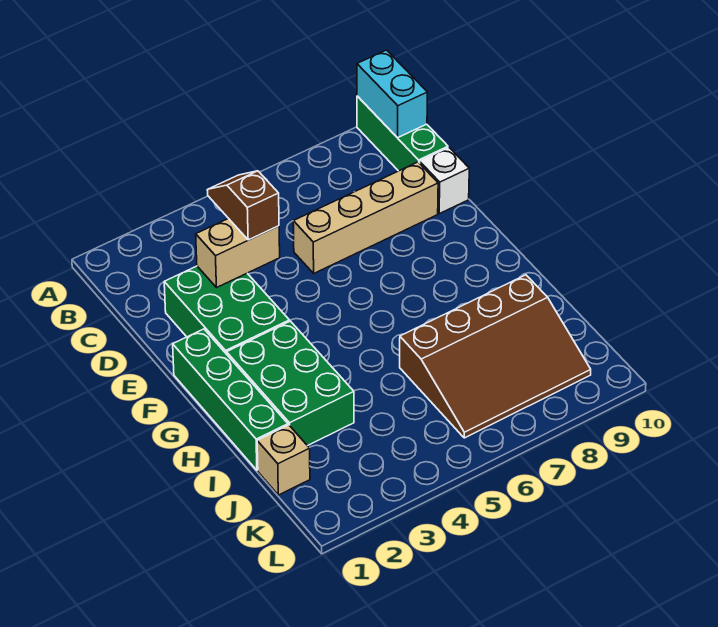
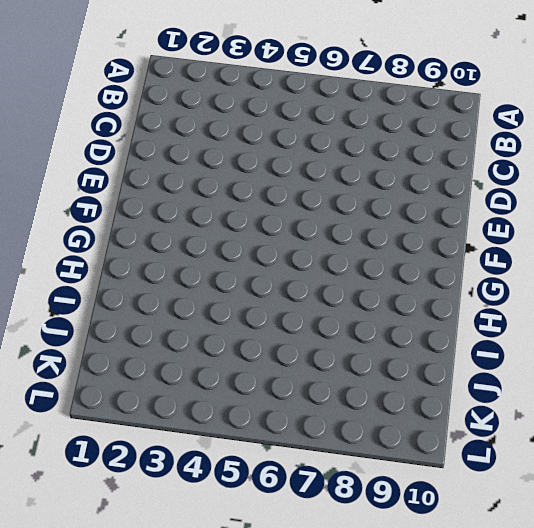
none -> green brick A10:C10 level 1
none -> green brick D2:F3 level 1

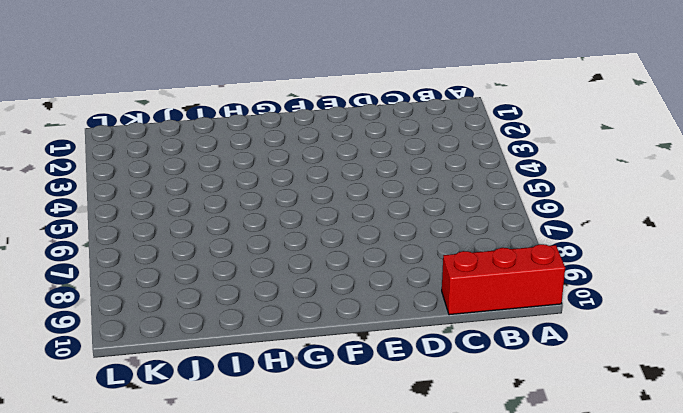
red brick A10:C10 level 1 -> green brick A10:C10 level 1
none -> green brick D2:F3 level 1
none -> tan brick D6:D9 level 1

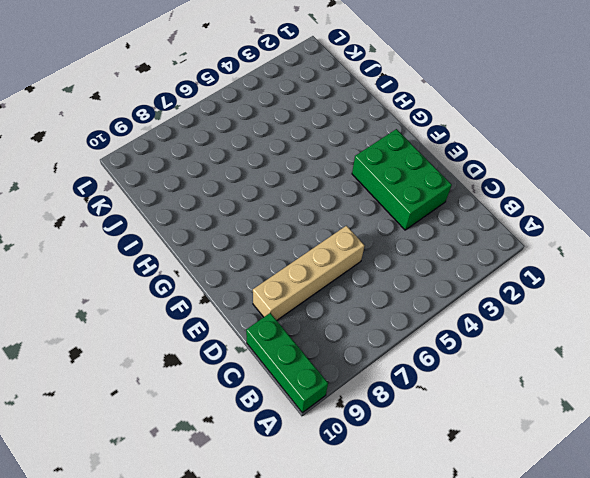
none -> white brick D10 level 1
none -> green brick F1:I1 level 1

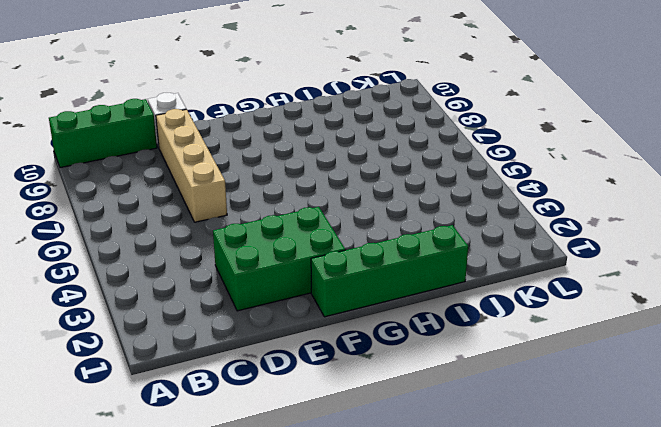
none -> green brick G2:I3 level 1
none -> brown slope I6:K9 level 1 top I

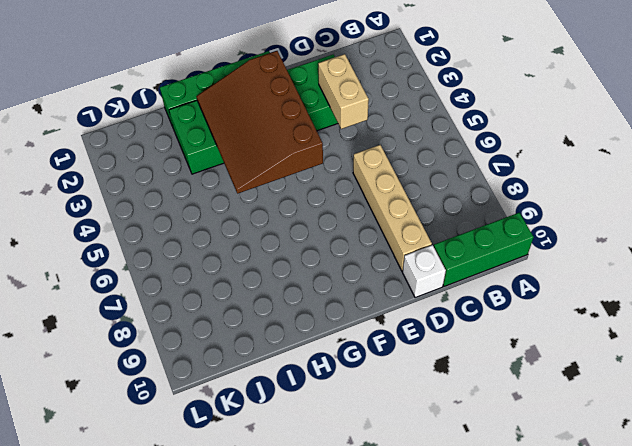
brown slope F2:H5 level 2 top F -> brown slope I6:K9 level 1 top I
none -> tan brick J1 level 1
none -> cyan brick A10:B10 level 2

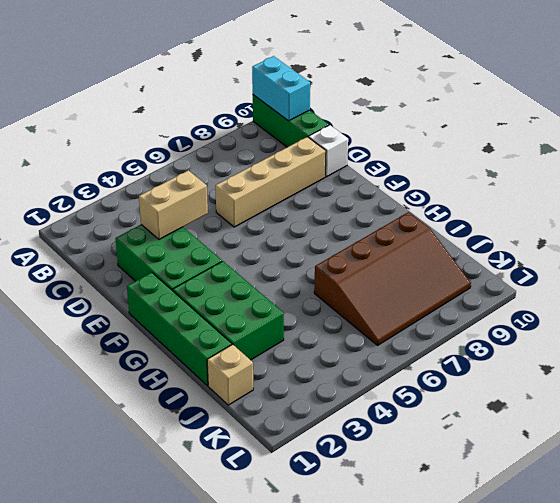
none -> brown slope C4:D4 level 3 top D

